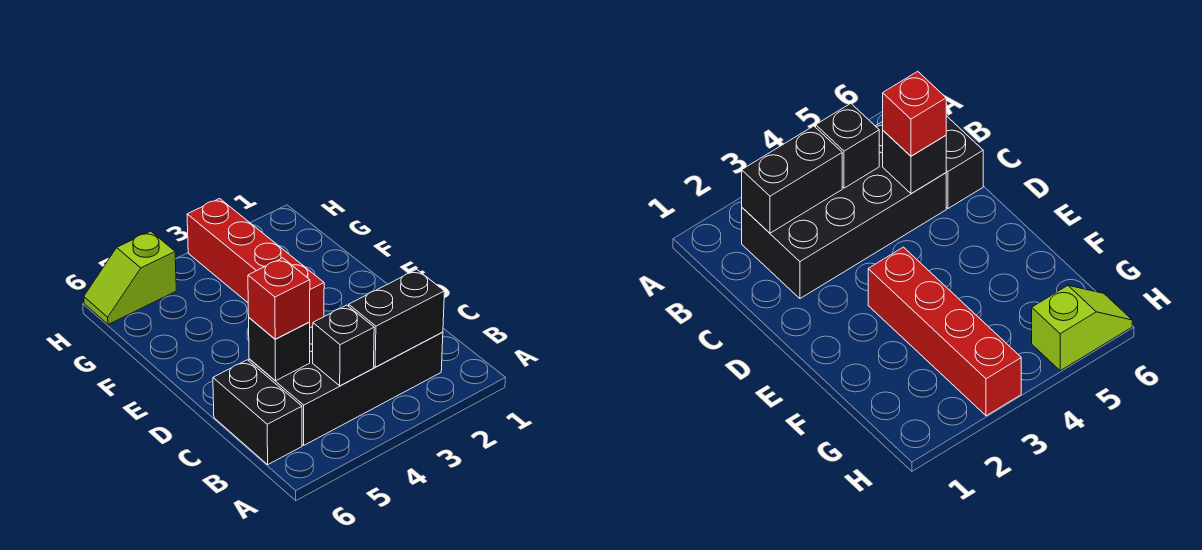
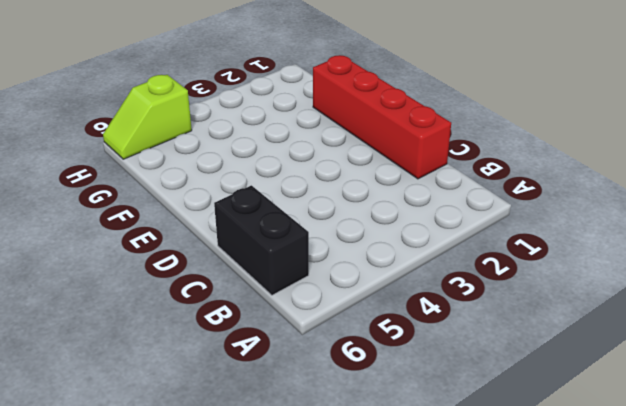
red brick C1:F1 level 1 -> red brick E3:H3 level 1
none -> black brick B2:C5 level 1
none -> black brick B2:B3 level 2

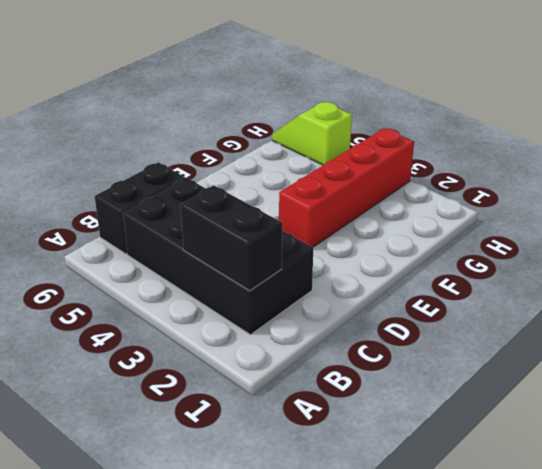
none -> black brick B4 level 2
none -> black brick C5 level 2

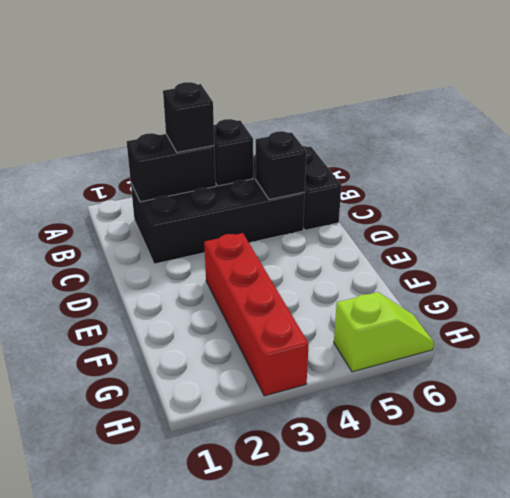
black brick B3 level 3 -> none
none -> red brick C5 level 3

